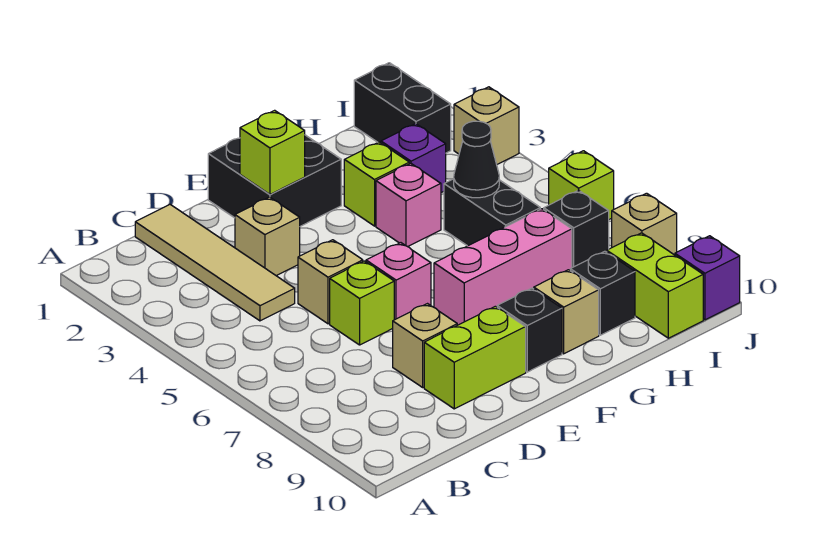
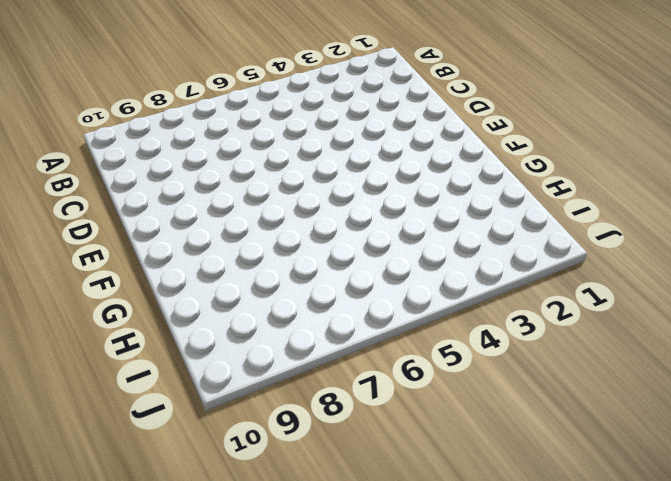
none -> tan tile C1:C4 level 1
none -> tan brick D3 level 1
none -> tan brick D5 level 1

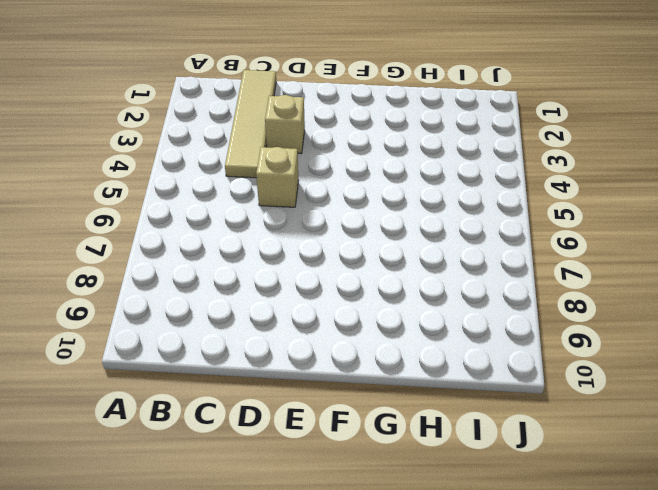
none -> lime brick D6 level 1
none -> tan brick D8 level 1
none -> lime brick D9:E9 level 1

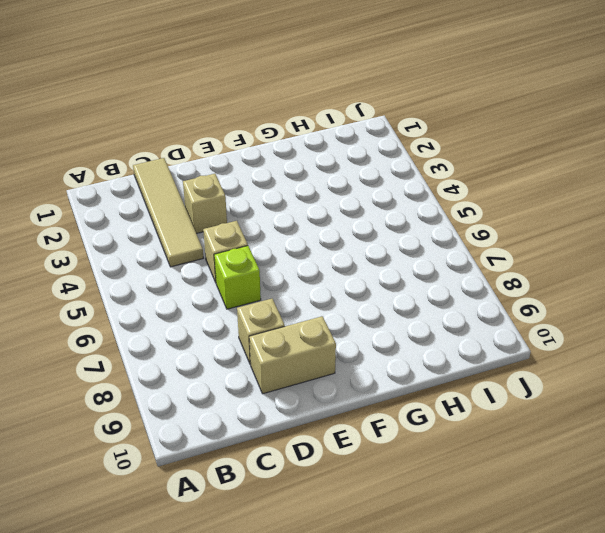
tan brick D9:E9 level 1 -> lime brick D9:E9 level 1
none -> black brick E1:F2 level 1
none -> pink brick E6 level 1
none -> pink brick F7:H7 level 1

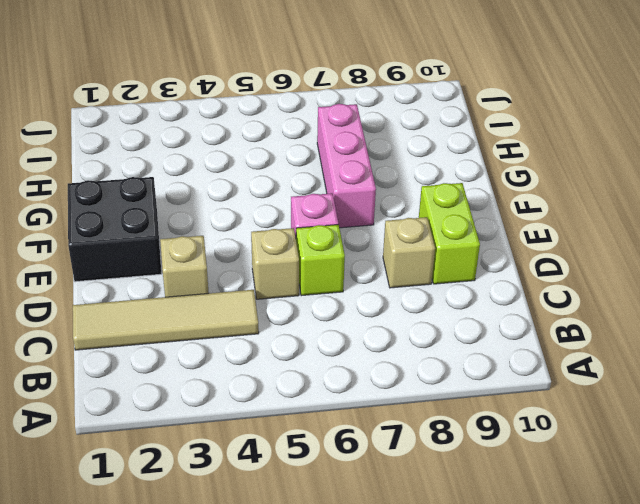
none -> black brick F9 level 1
none -> lime brick G3 level 1
none -> pink brick G4 level 1

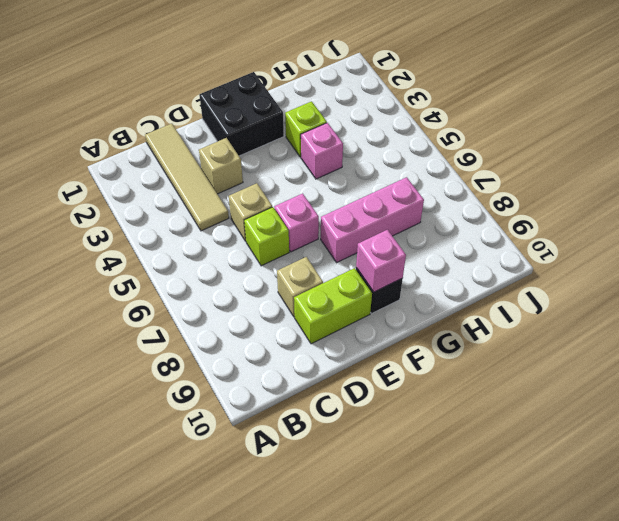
pink brick F9 level 2 -> none
none -> tan brick G9 level 1
none -> purple brick H3 level 1
none -> black brick H5:H6 level 1

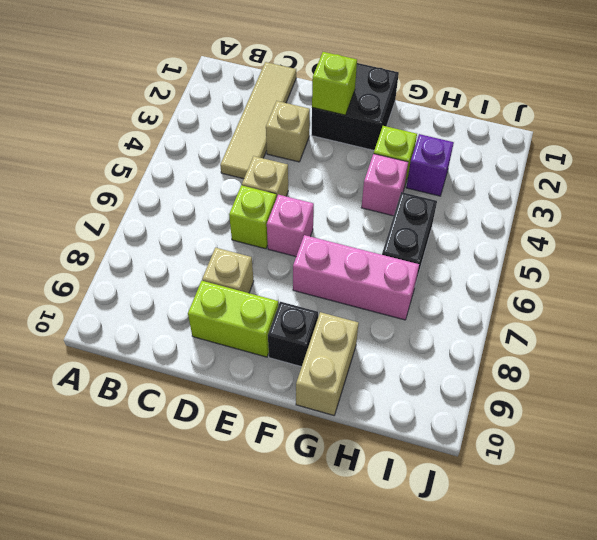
tan brick G9:G10 level 1 -> tan brick G9 level 1
none -> black brick H9 level 1
none -> black brick I1:I2 level 1
none -> black brick I7 level 1

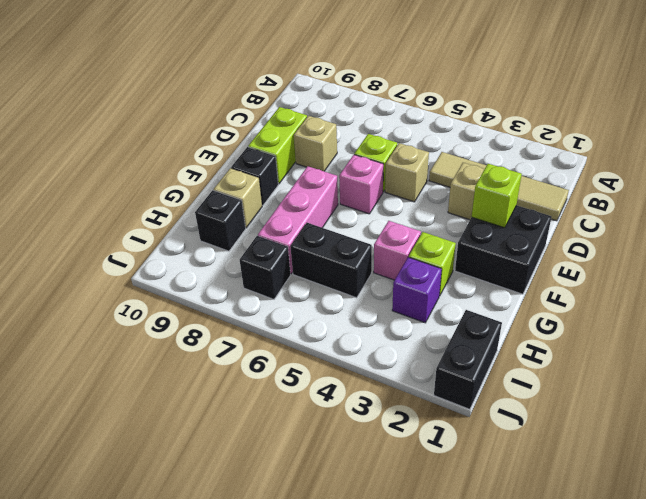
black brick I1:J1 level 1 -> black brick I1:I2 level 1
none -> lime brick I9:I10 level 1
none -> tan brick J3 level 1
none -> lime brick J6 level 1

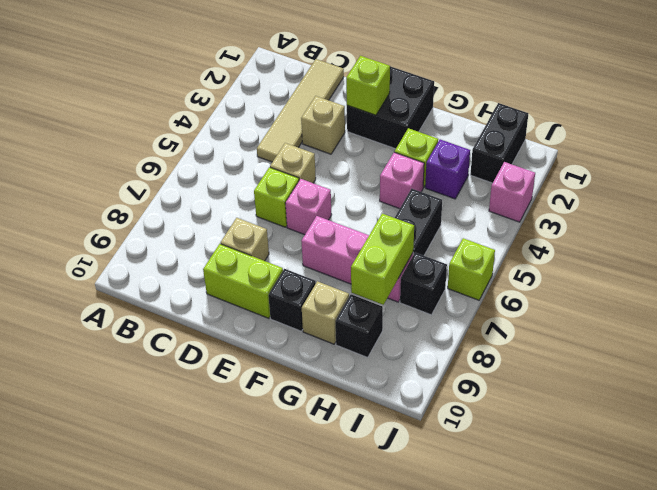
lime brick H7:H8 level 2 -> lime brick I9:I10 level 1
pink brick J3 level 1 -> tan brick J3 level 1
none -> tan brick J8 level 1
none -> purple brick J10 level 1
none -> black cone H5 level 2

